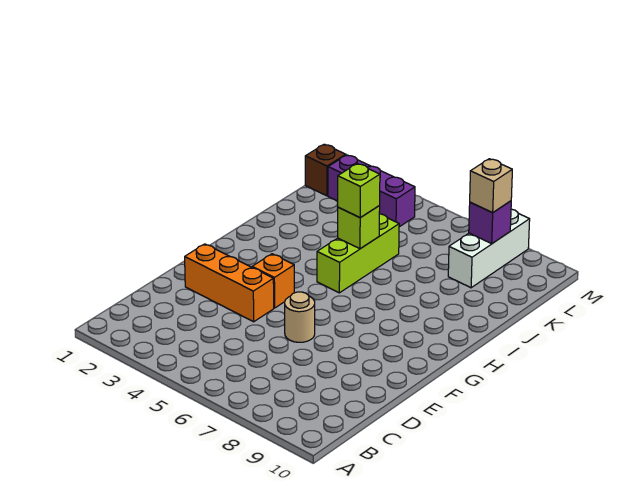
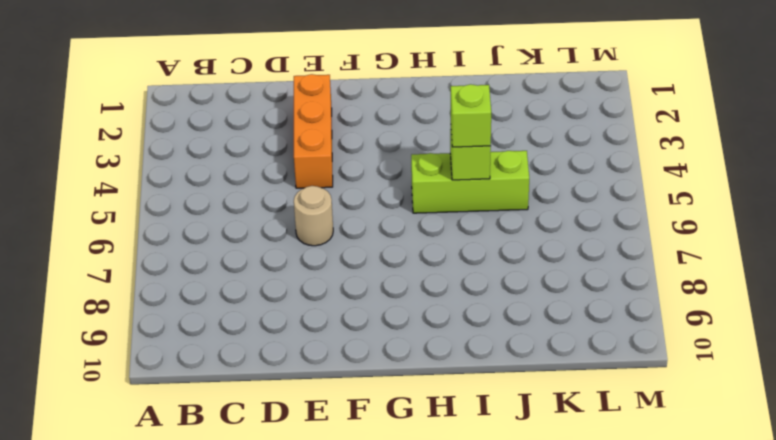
none -> orange brick F4 level 1
none -> white brick K8:M8 level 1

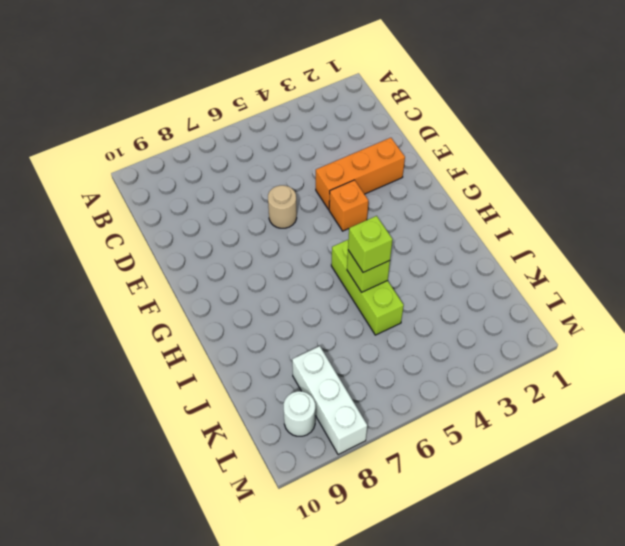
white round brick L9 level 1 -> none
none -> brown brick L1 level 1
none -> purple brick L2:L4 level 1

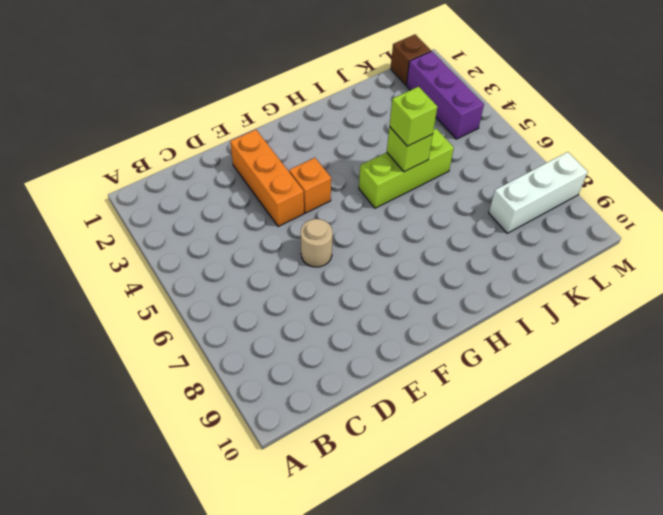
none -> purple brick L8 level 2
none -> tan brick L8 level 3

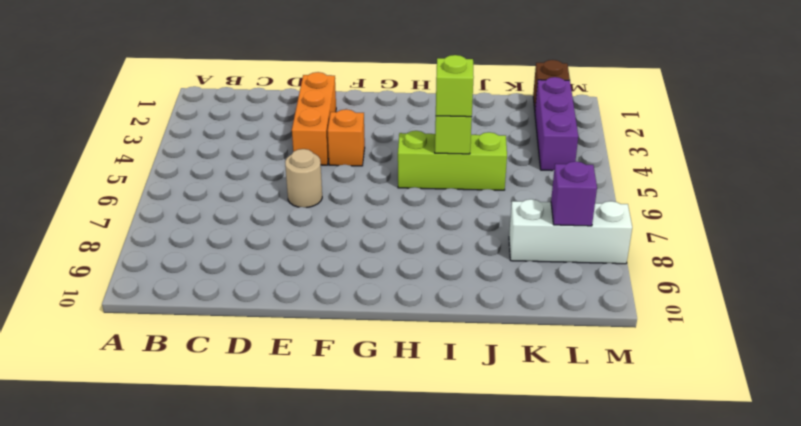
none -> tan brick L8 level 3

